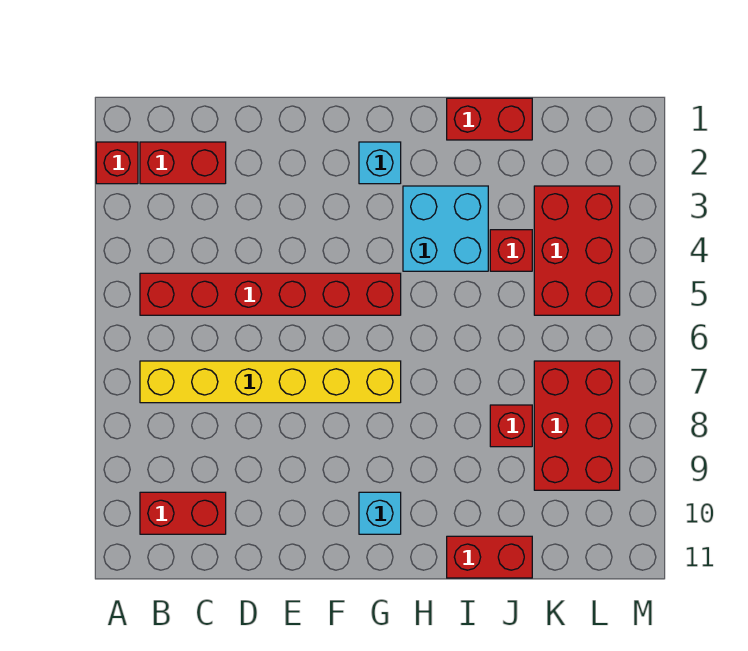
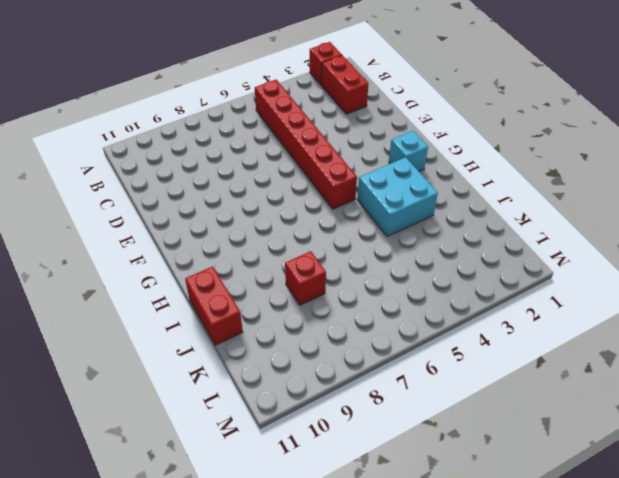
none -> yellow brick B7:G7 level 1
none -> red brick B10:C10 level 1
none -> cyan brick G10 level 1

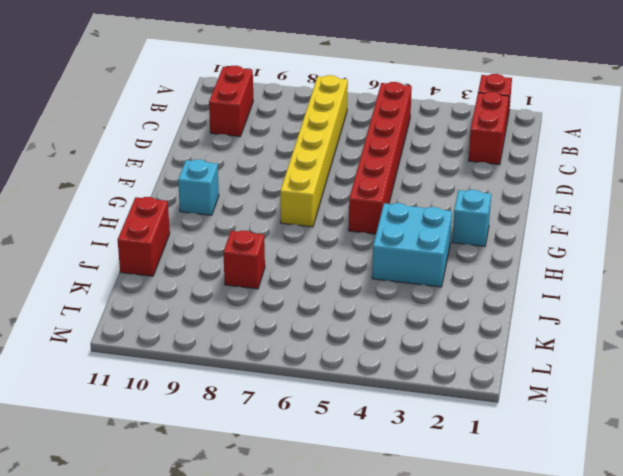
none -> red brick I1:J1 level 1
none -> red brick J4 level 1
none -> red brick K3:L5 level 1

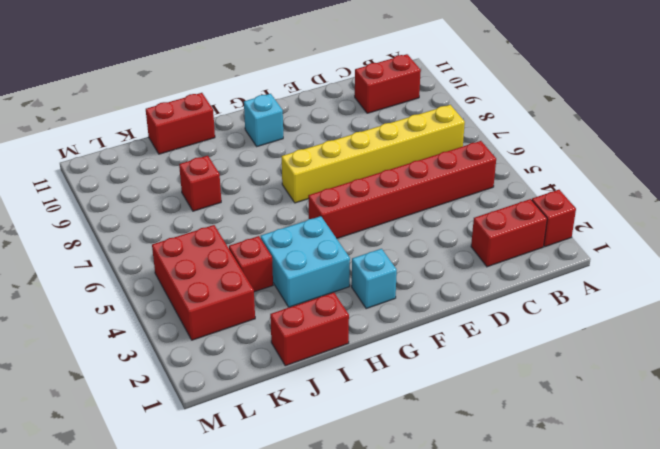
none -> red brick K7:L9 level 1

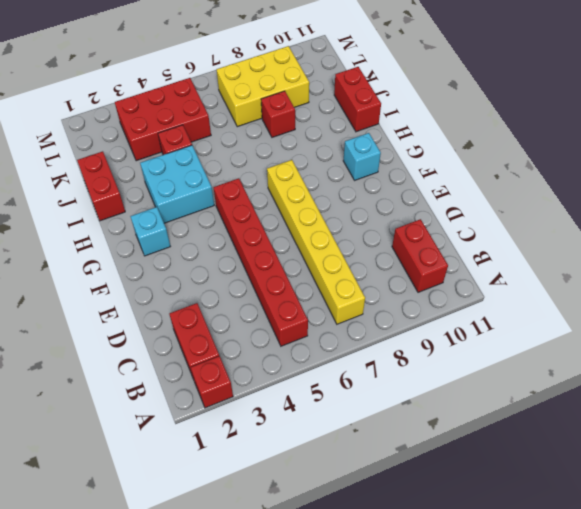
yellow brick K7:L9 level 1 -> red brick K7:L9 level 1

